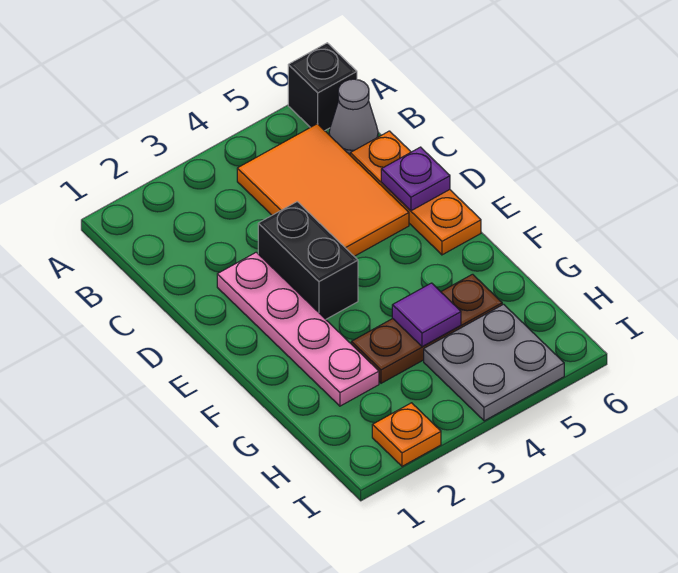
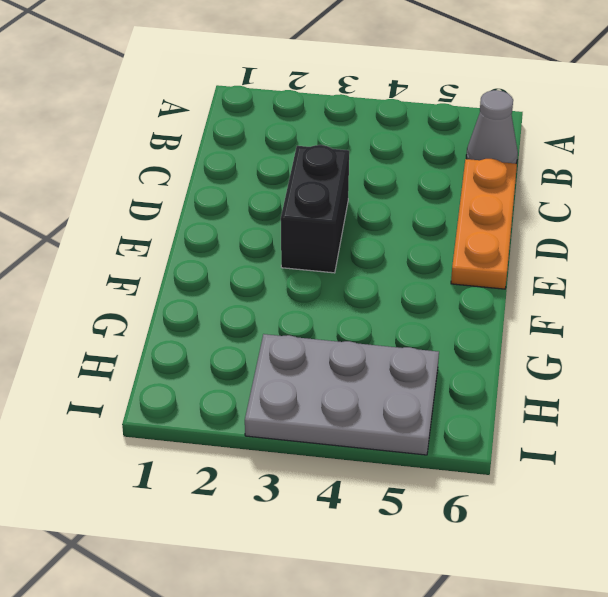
grey plate H3:I5 level 1 -> grey plate H4:I5 level 1
none -> black brick A6 level 1
none -> orange tile B4:D5 level 1

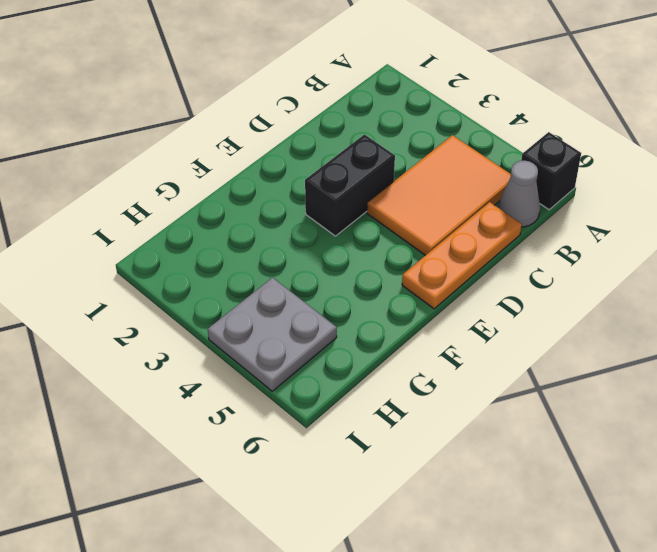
none -> pink plate D2:G2 level 1
none -> brown plate G3:G5 level 1

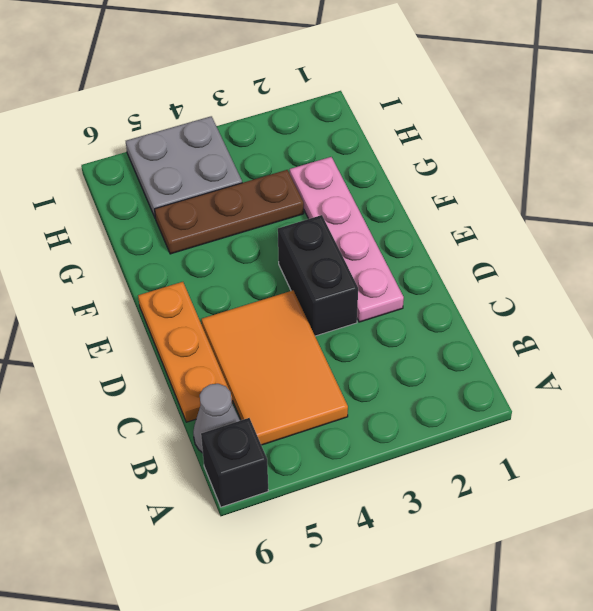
none -> orange plate I2 level 1
none -> purple plate D6 level 2

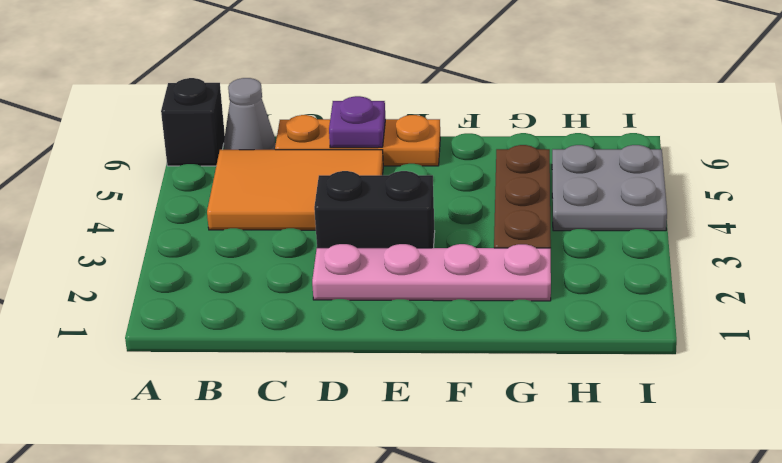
none -> orange plate I2 level 1
none -> purple tile G4 level 2

